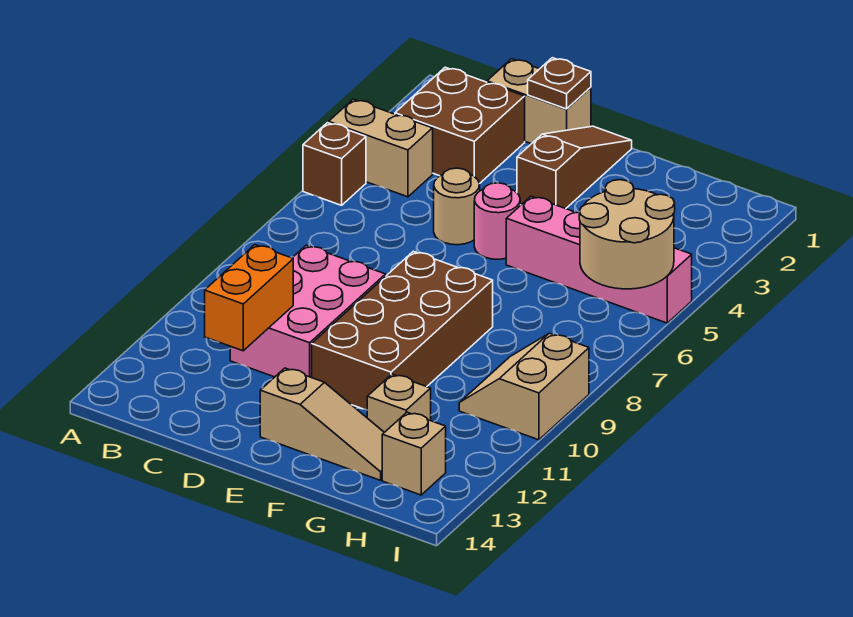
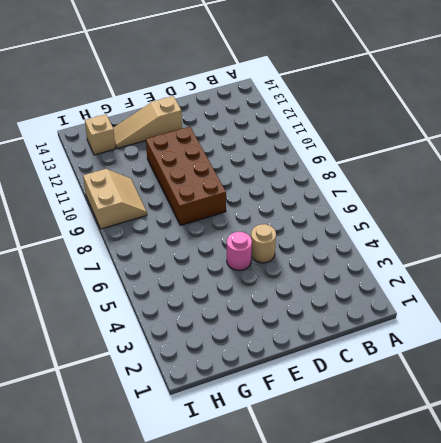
none -> tan brick A4:B4 level 1
none -> brown brick A5 level 1
none -> brown brick B2:C3 level 1

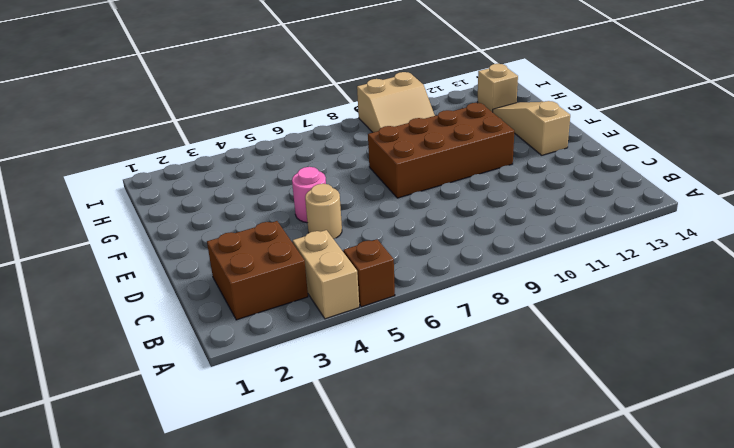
none -> tan brick C1:D1 level 1
none -> pink brick C9:D11 level 1
none -> brown slope E1:E3 level 1 top 3

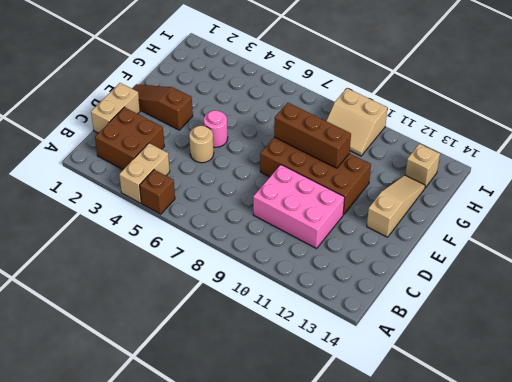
brown brick F8:F10 level 2 -> none
none -> pink brick F5:I5 level 1
none -> tan brick G12 level 1
none -> orange brick C11:C12 level 2

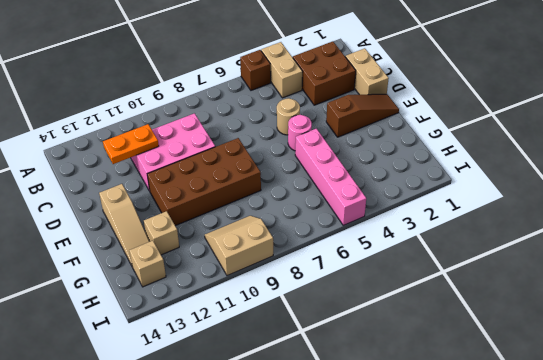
orange plate C11:C12 level 2 -> orange brick C11:C12 level 2
none -> brown plate D1 level 2
none -> tan round brick H5:I6 level 2

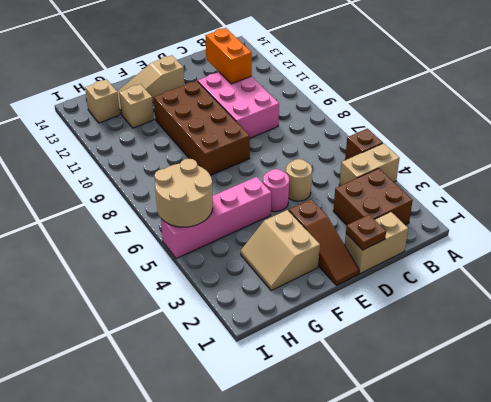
tan slope F2:G3 level 1 top F -> tan slope H9:I10 level 1 top I

